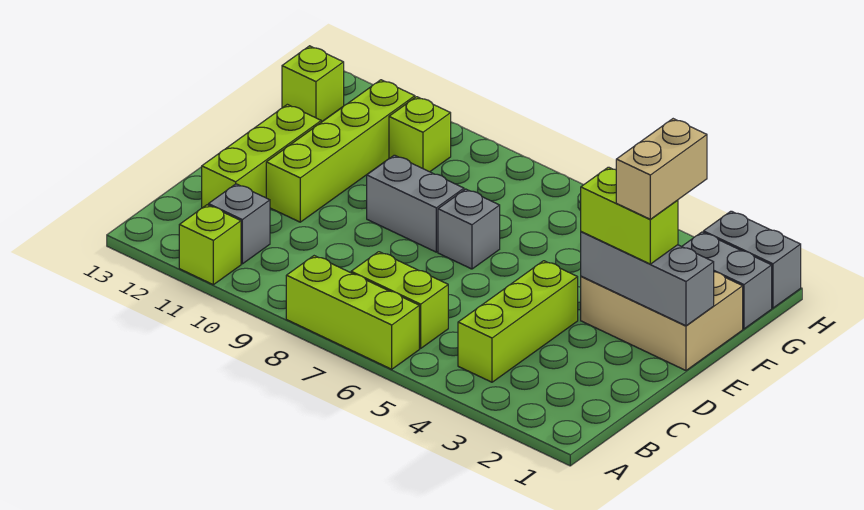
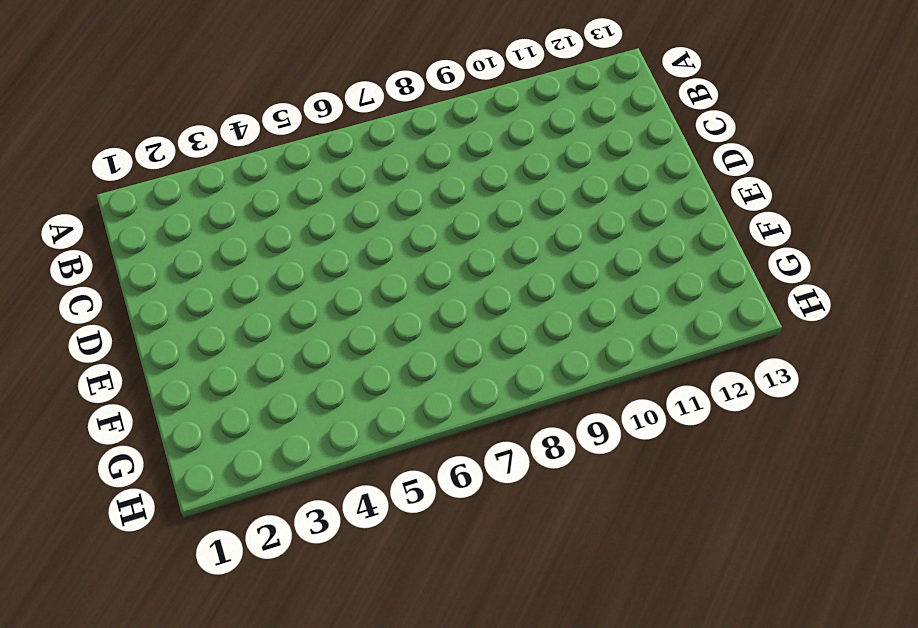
none -> lime brick A6:A8 level 1
none -> lime brick A11 level 1
none -> lime brick B4:D4 level 1

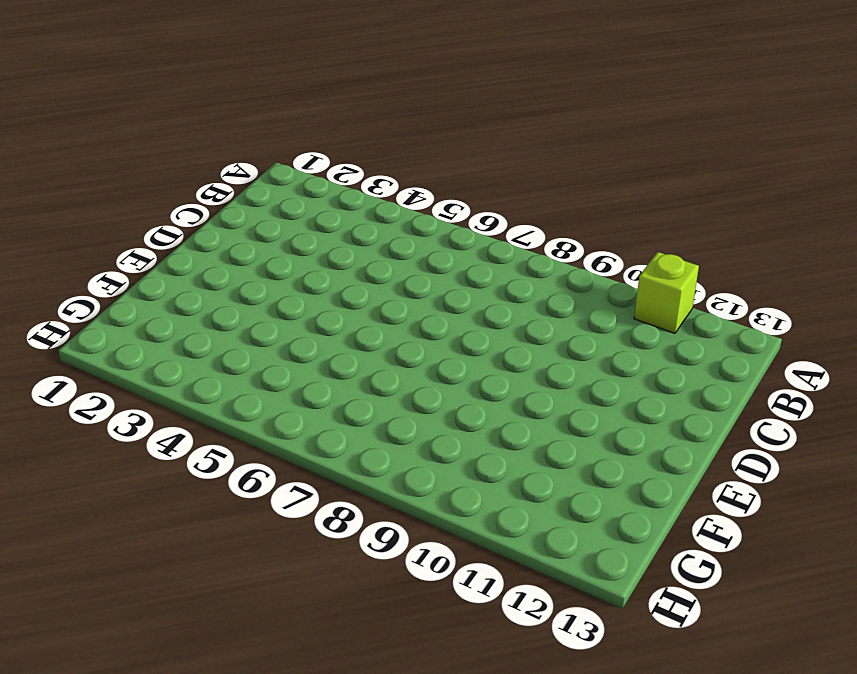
none -> lime brick A6:A8 level 1
none -> lime brick B4:D4 level 1
none -> lime brick B6:B7 level 1

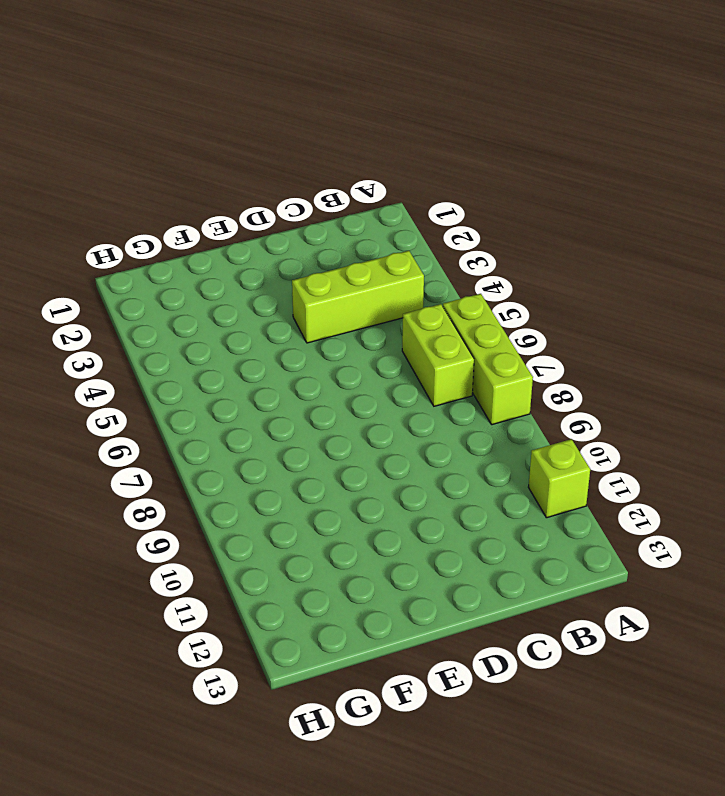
none -> grey brick B11 level 1
none -> lime brick C12:E12 level 1
none -> lime brick D11:G11 level 1

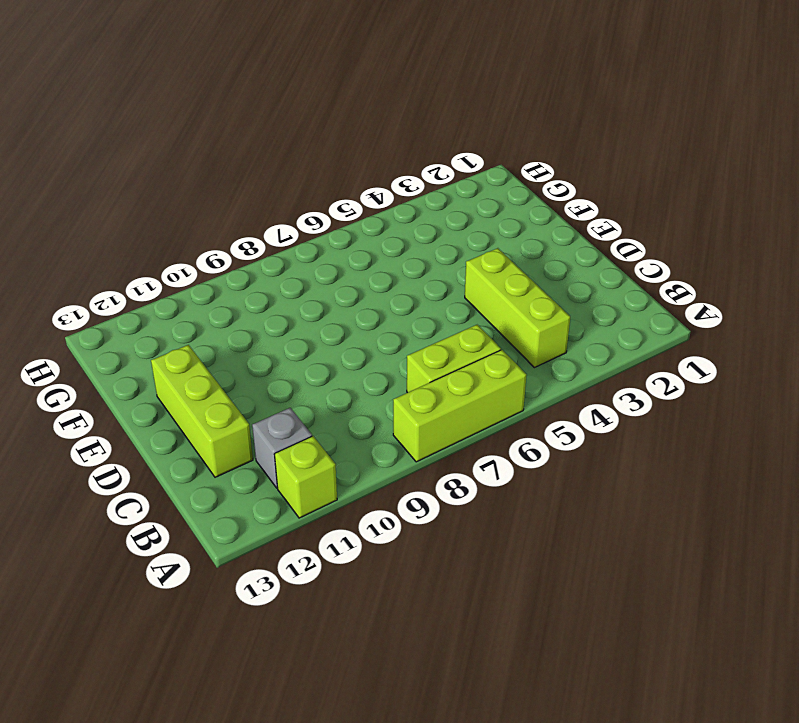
none -> lime brick D11:G11 level 1
none -> tan brick E1:F3 level 1
none -> grey brick E7 level 1

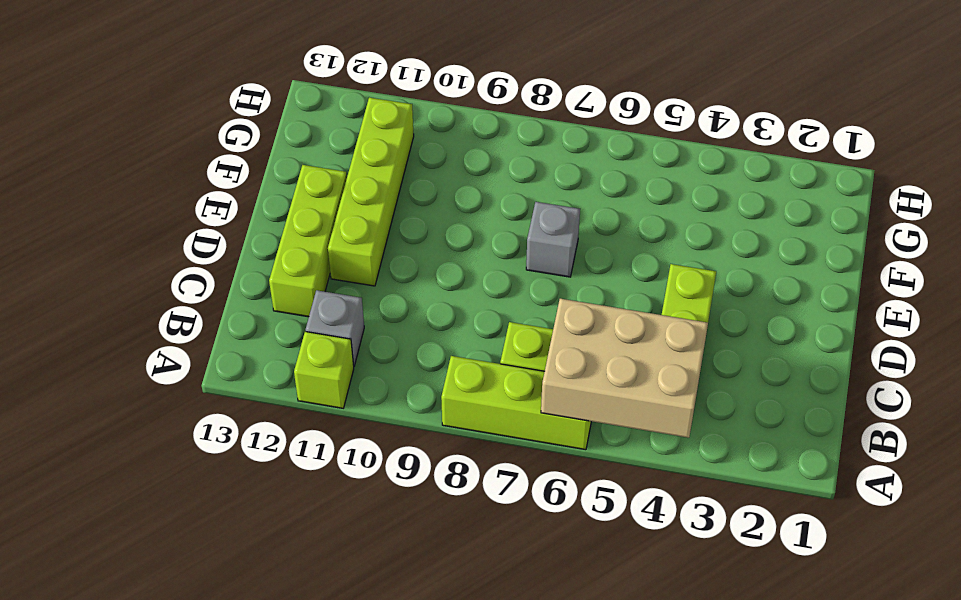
tan brick A4:B6 level 2 -> tan brick E1:F3 level 1
none -> grey brick E8:E9 level 1
none -> grey brick G1:G2 level 1
none -> lime brick G10 level 1

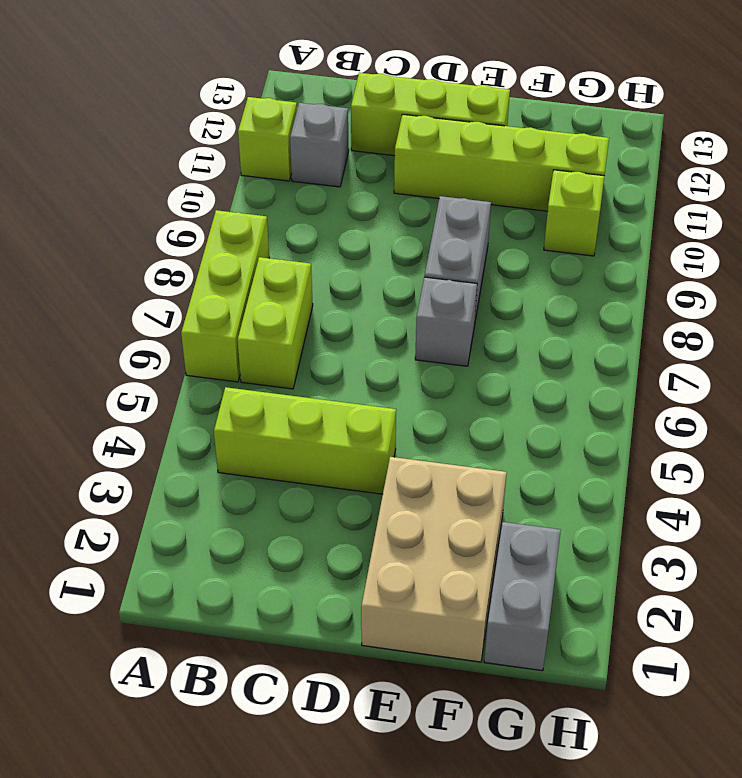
none -> lime brick G13 level 1
none -> grey brick H1:H2 level 1
none -> grey brick E1:E3 level 2

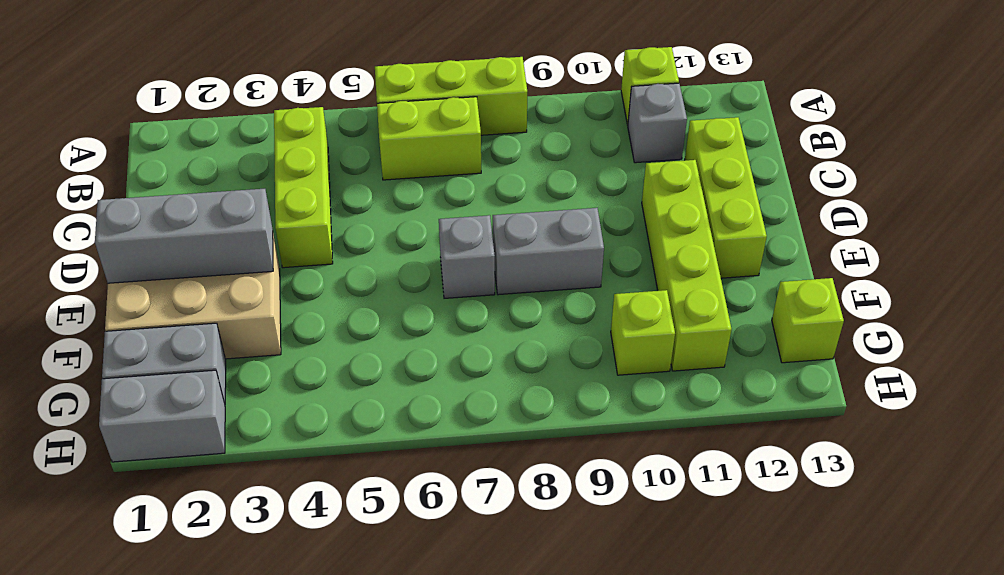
none -> lime brick E2:E3 level 3
none -> tan brick E2:F2 level 4

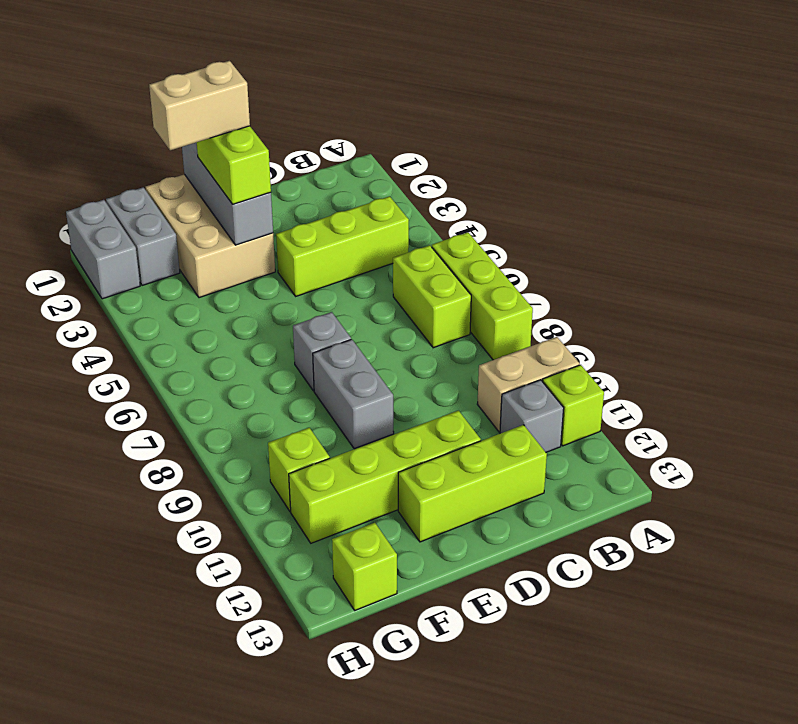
tan brick A10:B10 level 1 -> none

